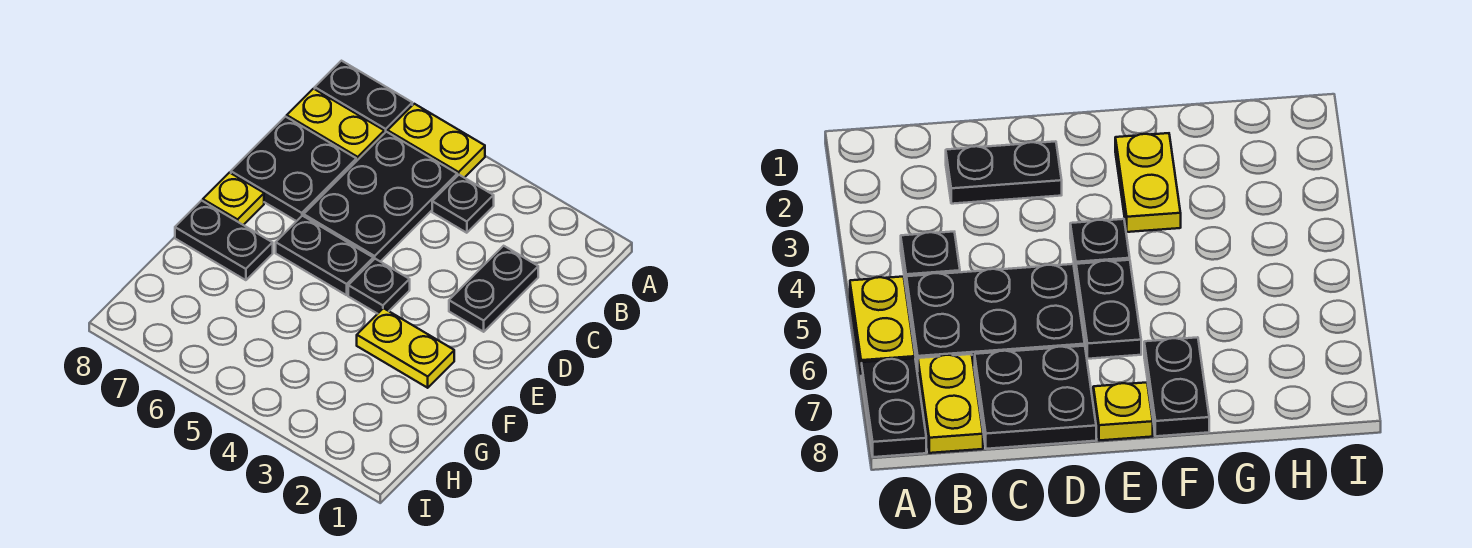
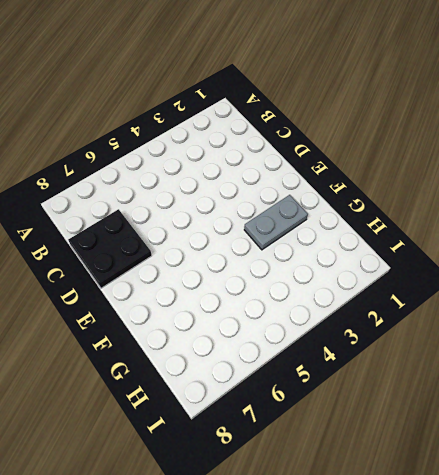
grey plate F2:F3 level 1 -> yellow plate F2:F3 level 1
none -> yellow plate A5:A6 level 1
none -> black plate A7:A8 level 1
none -> black plate B4 level 1

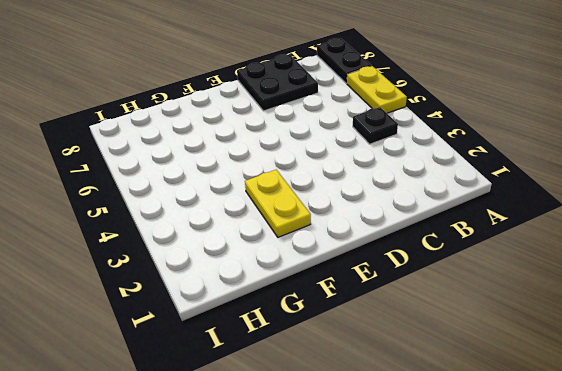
none -> black plate B5:D6 level 1
none -> yellow plate B7:B8 level 1
none -> black plate C2:D2 level 1

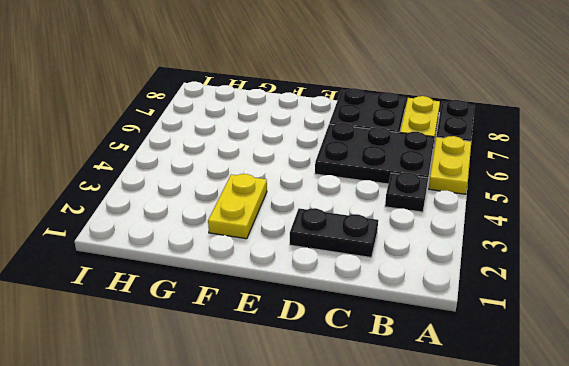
none -> black plate E4 level 1
none -> black plate E5:E6 level 1
none -> yellow plate E8 level 1

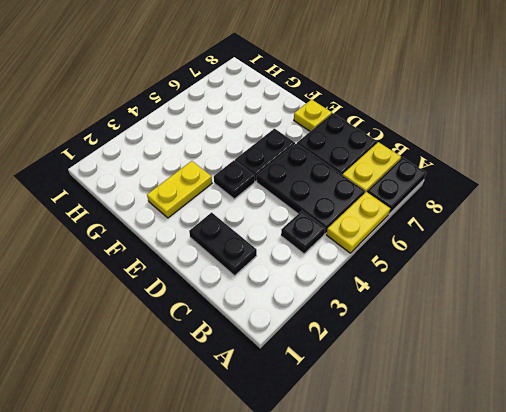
none -> black plate F7:F8 level 1

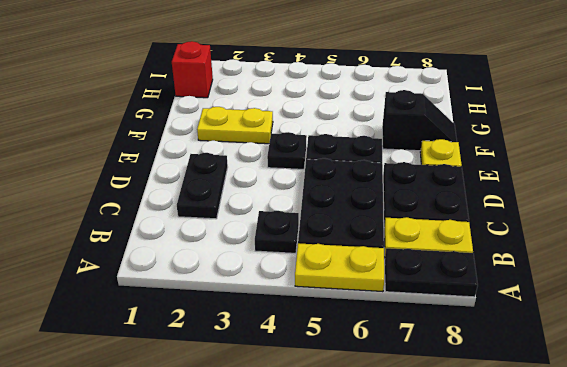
black slope F7:F8 level 1 top 7 -> black plate F7:F8 level 1
red brick H1 level 1 -> none

